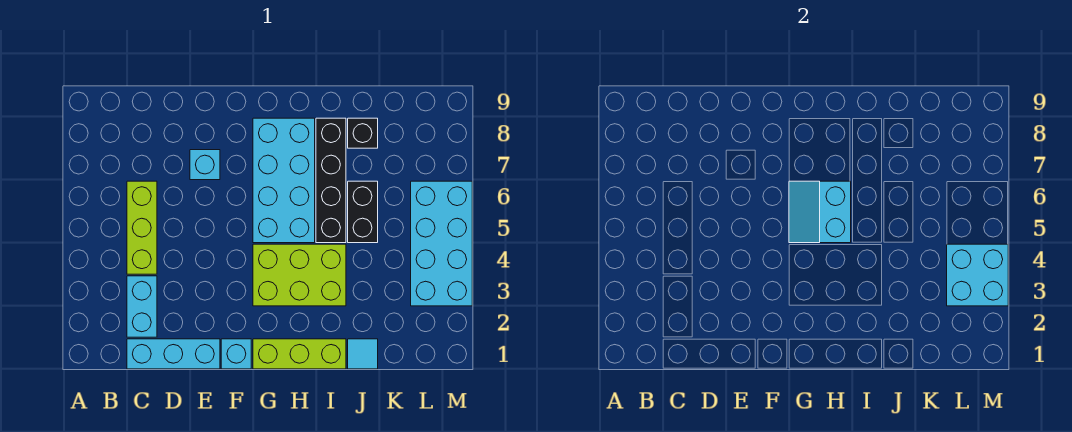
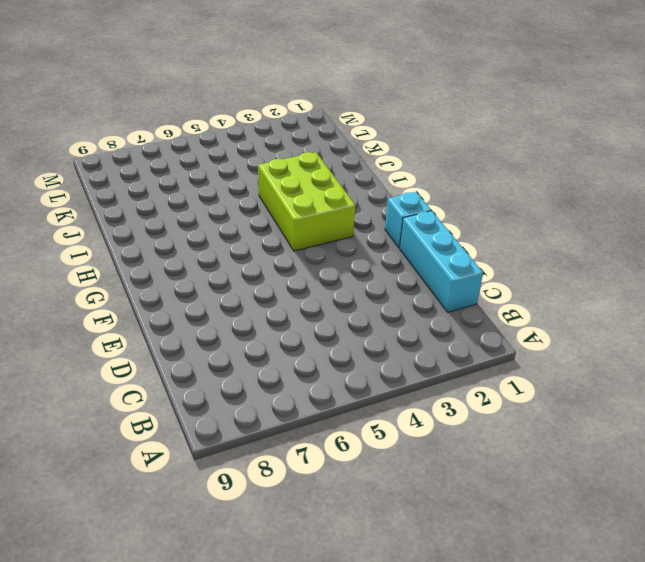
none -> cyan brick C2:C3 level 1
none -> lime brick C4:C6 level 1
none -> cyan brick E7 level 1

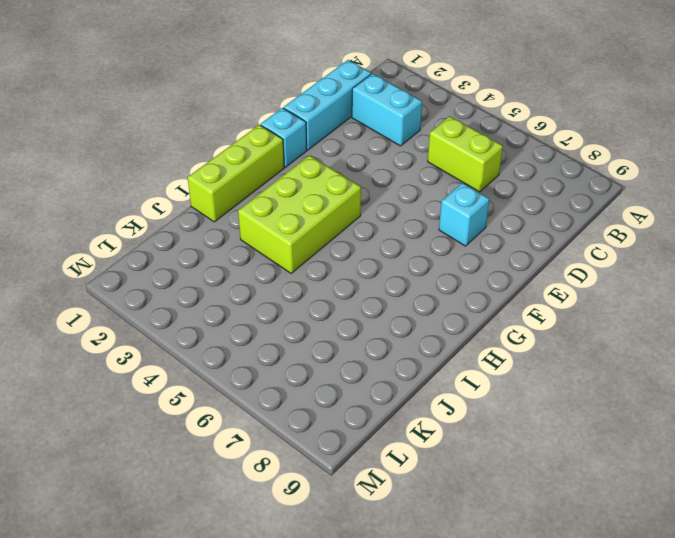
lime brick C5:C6 level 1 -> lime brick C4:C6 level 1
none -> cyan brick G5:H8 level 1
none -> black brick I5:I8 level 1
none -> cyan tile J1 level 1

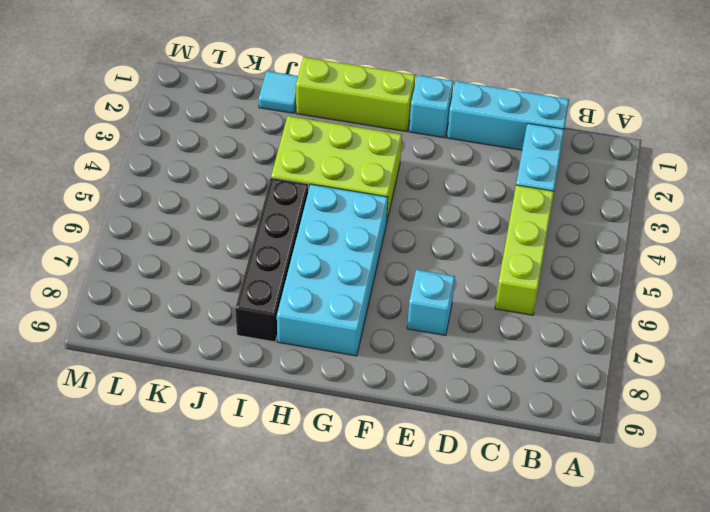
none -> black brick J5:J6 level 1
none -> black brick J8 level 1
none -> cyan brick L3:M6 level 1

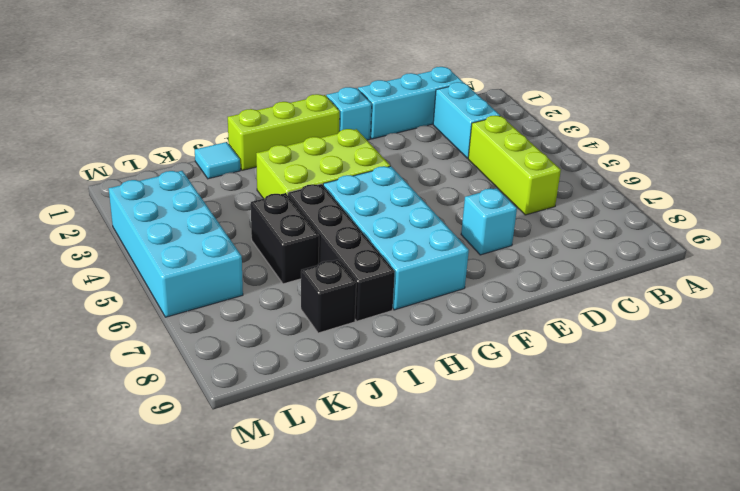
none -> cyan slope G5:H6 level 2 top H
none -> cyan brick L3:M4 level 2

